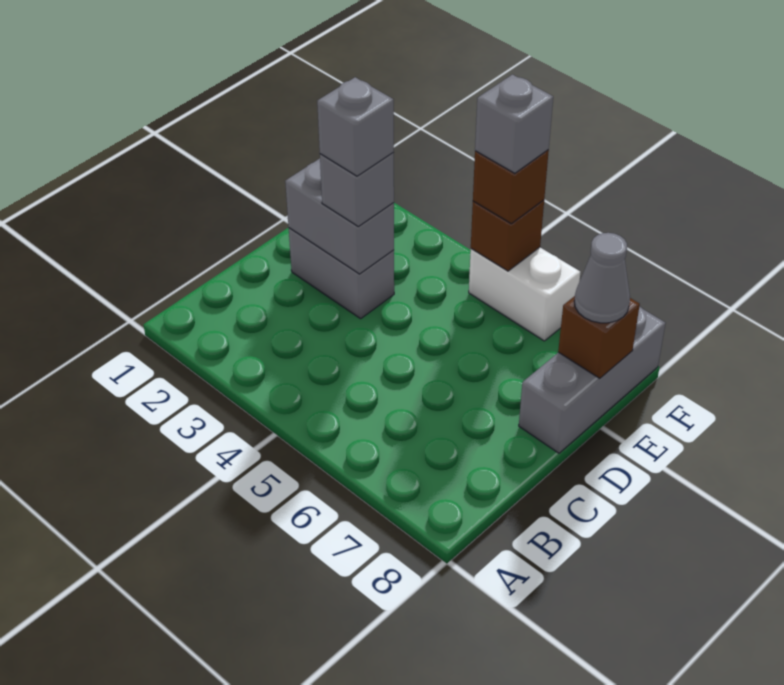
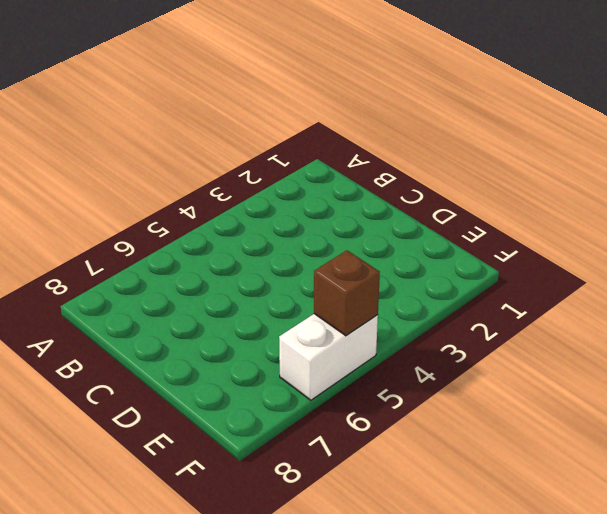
none -> grey brick D2:D3 level 1
none -> grey brick D8:F8 level 1

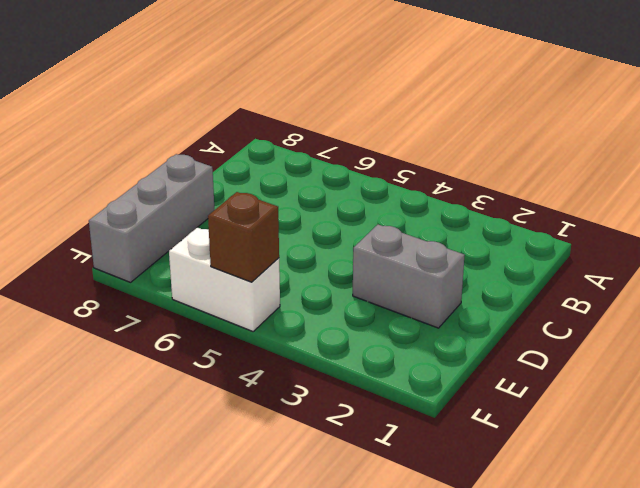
none -> grey brick D2:D3 level 2
none -> brown brick E8 level 2

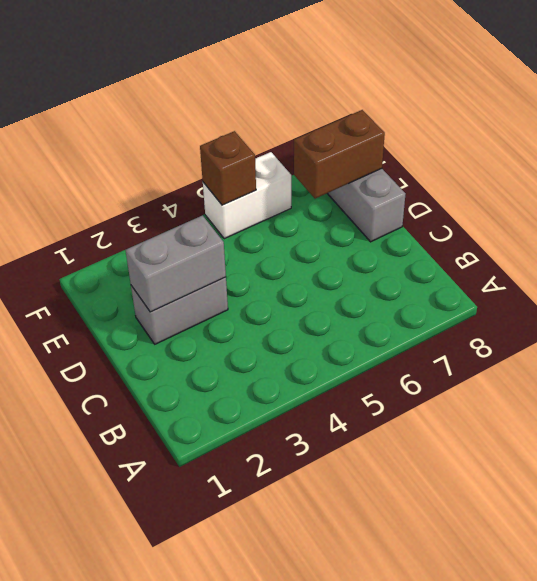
brown brick E7:E8 level 2 -> brown brick E8 level 2
none -> grey brick D3 level 3
none -> grey cone E8 level 3

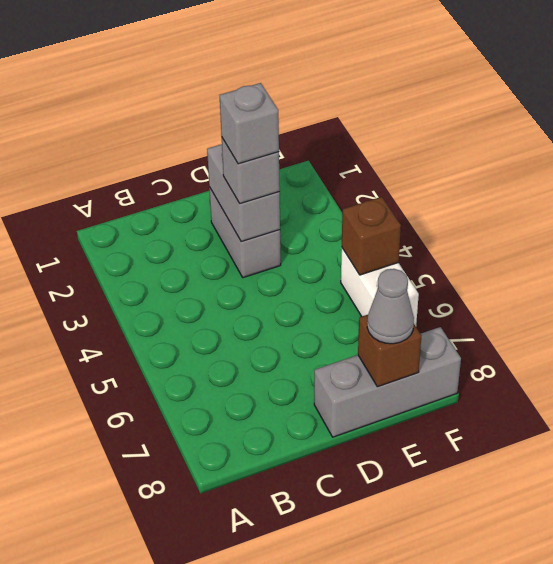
none -> brown brick F5 level 3
none -> grey brick F5 level 4

